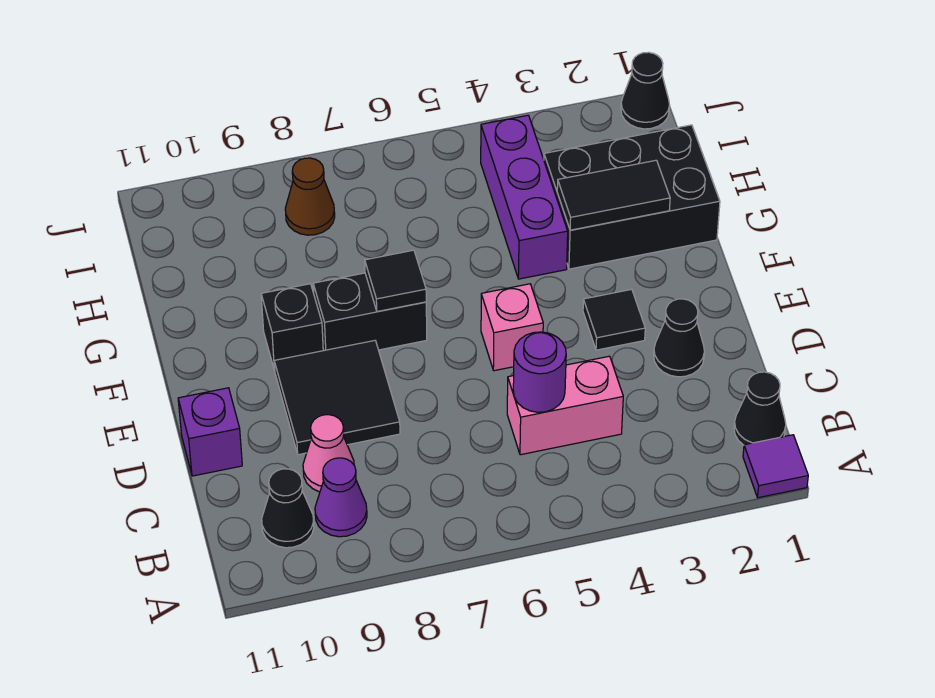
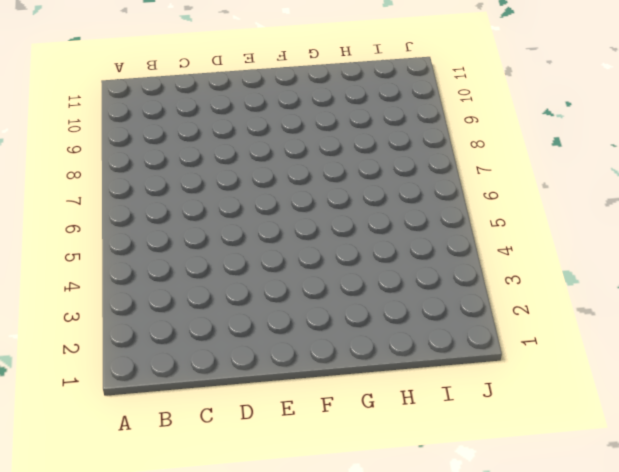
none -> purple tile A1 level 1
none -> black cone B1 level 1
none -> purple cone B9 level 1

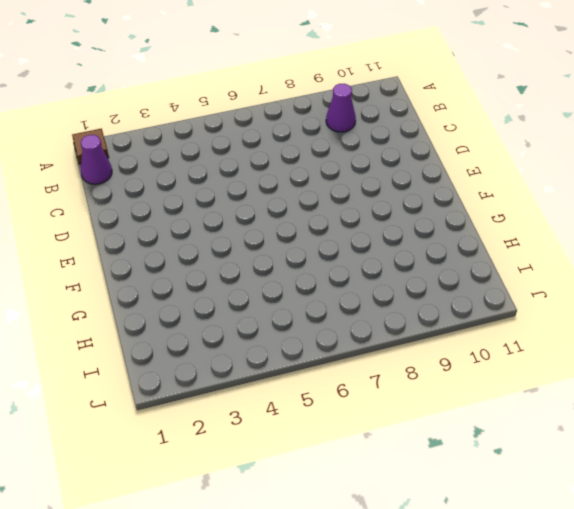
brown tile A1 level 1 -> purple tile A1 level 1
purple cone B1 level 1 -> black cone B1 level 1
none -> black cone B10 level 1
none -> pink brick C4:C5 level 1
none -> pink cone C9 level 1

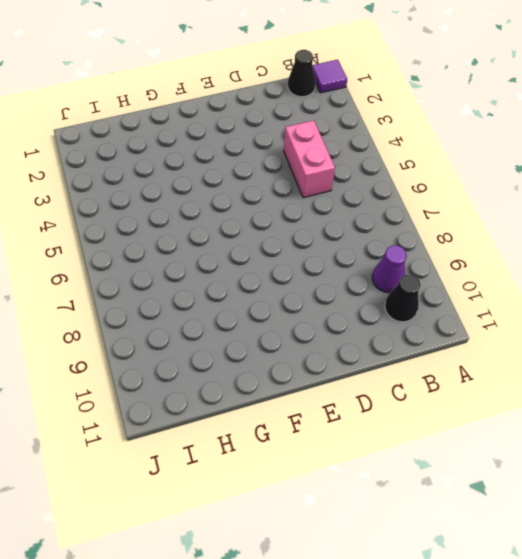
none -> pink cone C9 level 1
none -> black cone D2 level 1
none -> black tile D8:E9 level 1

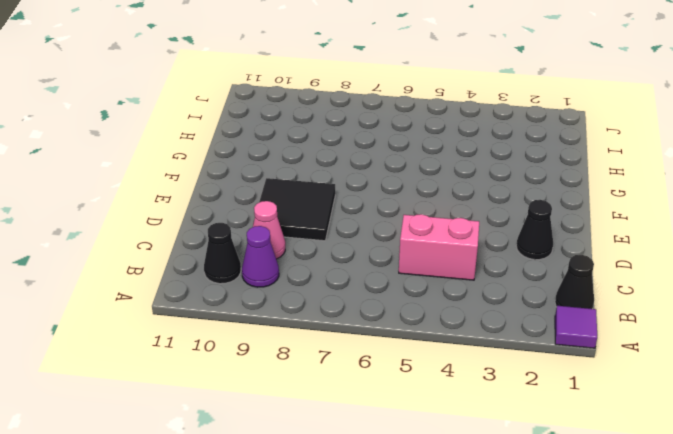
none -> purple brick D11 level 1
none -> black tile E3 level 1
none -> pink brick E5 level 1

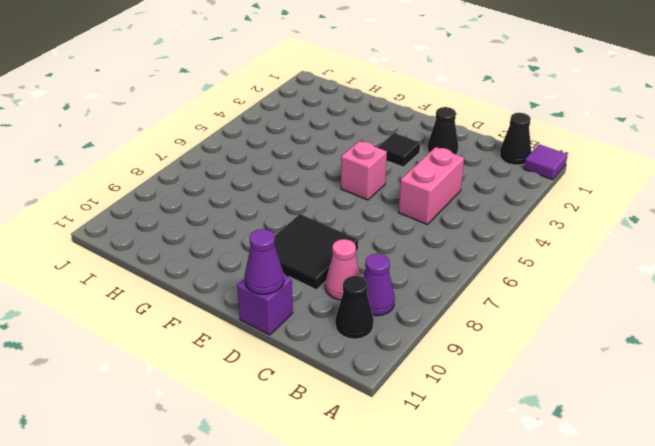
purple cone D11 level 2 -> none
none -> black brick F7:F8 level 1
none -> black brick F9 level 1
none -> black brick G1:H3 level 1

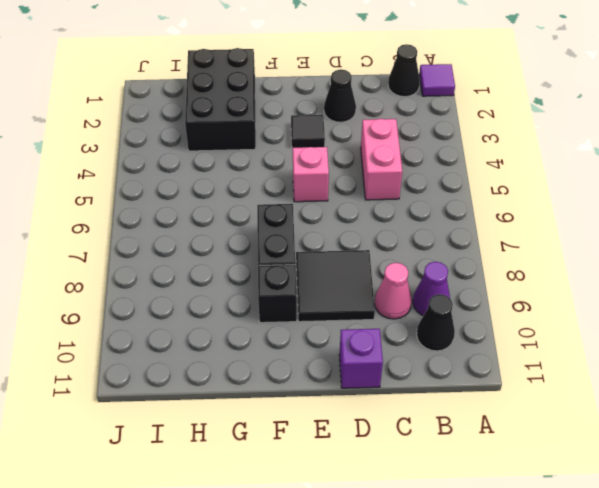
none -> purple brick G4:I4 level 1
none -> brown cone I8 level 1
none -> black cone J1 level 1

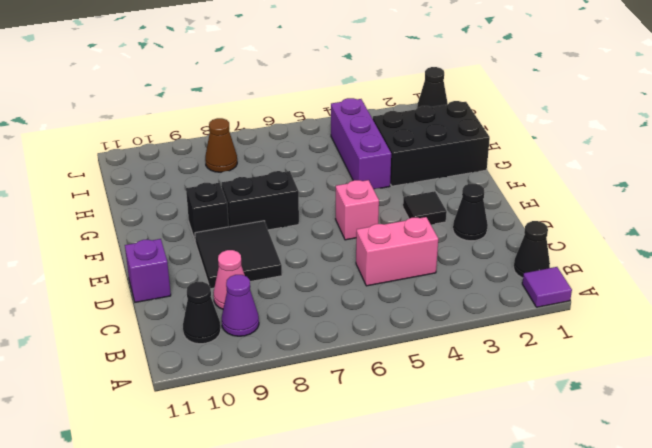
none -> purple round brick C5 level 2
none -> black tile F7 level 2
none -> black tile G2:G3 level 2

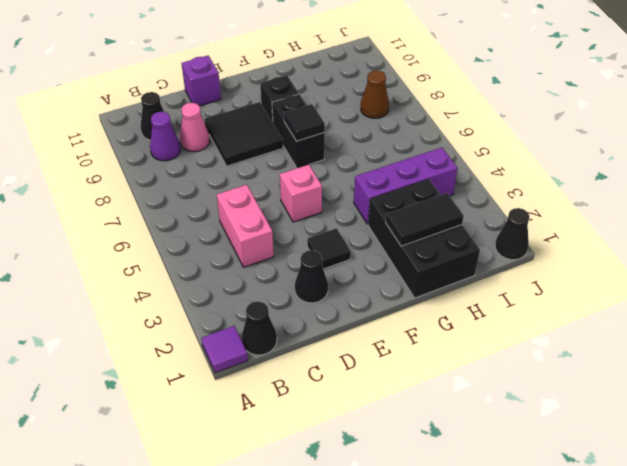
black tile G2:H2 level 2 -> black tile G2:G3 level 2
none -> purple round brick C5 level 2

